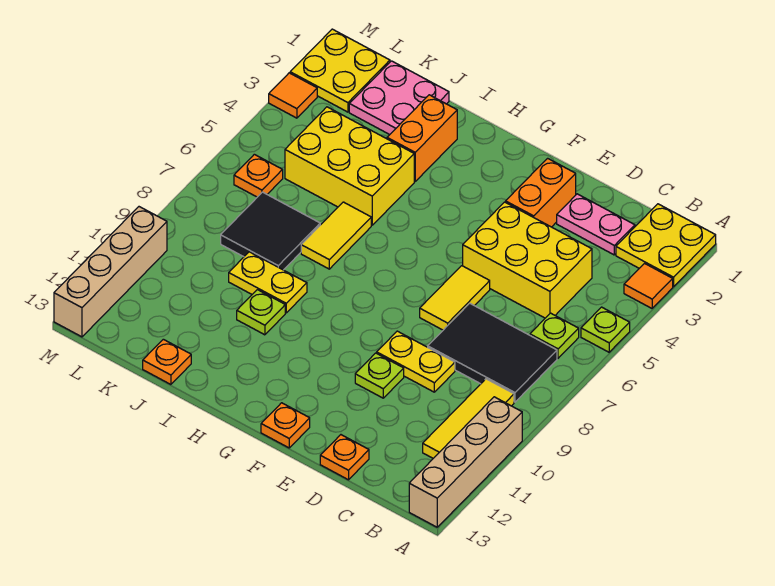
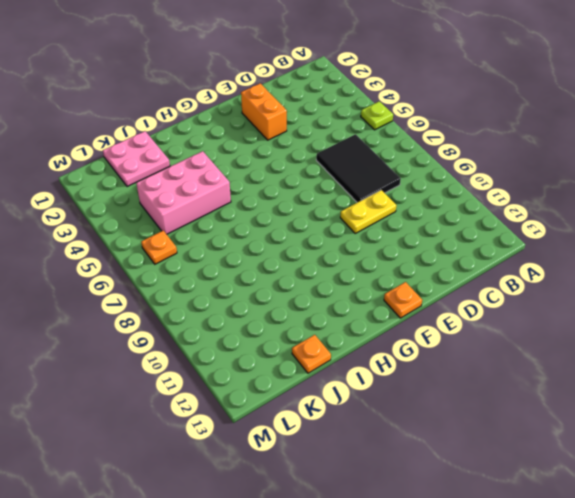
black tile C6:D8 level 1 -> black tile B7:D8 level 1
pink brick I4:K5 level 1 -> yellow brick I4:K5 level 1
none -> yellow plate A1:B2 level 1
none -> orange tile A3 level 1
none -> tan brick A10:A13 level 1

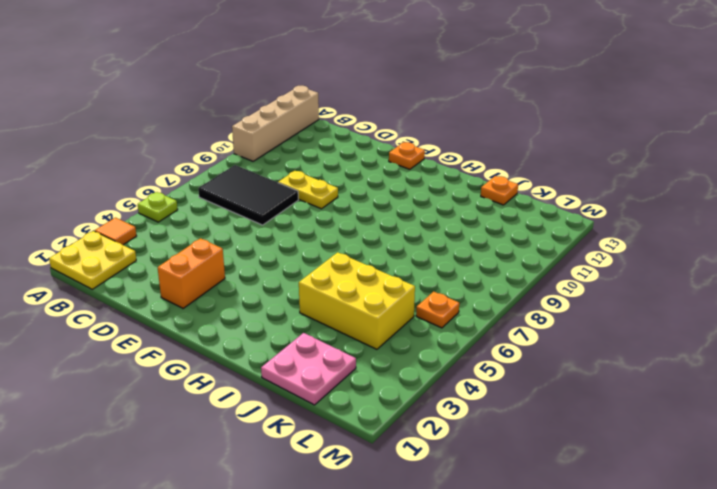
none -> lime plate B6 level 1
none -> yellow tile B9:B11 level 1
none -> pink plate C2:D2 level 1

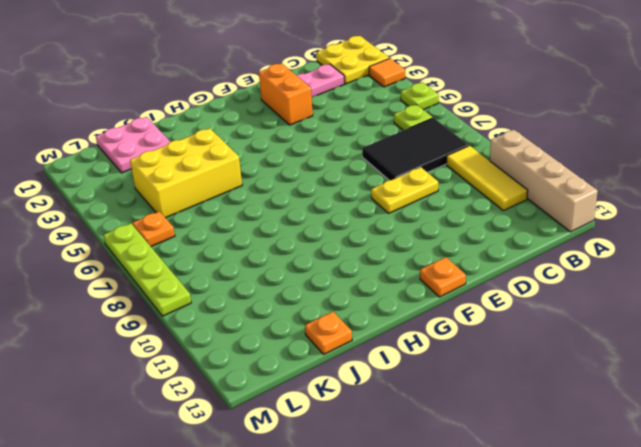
lime plate M6:M9 level 1 -> none
none -> yellow brick C4:E5 level 1
none -> orange plate D13 level 1
none -> yellow tile E6:E7 level 1

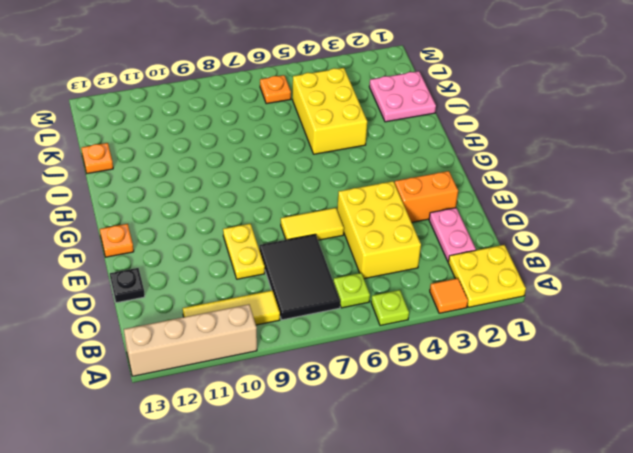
black plate D13 level 1 -> orange plate D13 level 1
none -> lime plate E10 level 1
none -> orange brick I2:I3 level 1
none -> yellow tile I6:I7 level 1

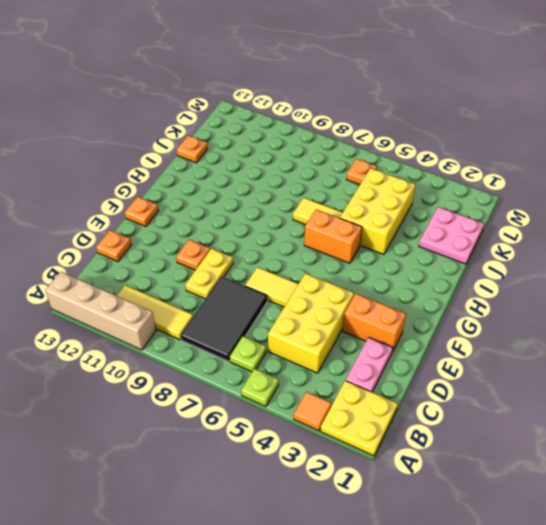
orange plate E10 level 1 -> lime plate E10 level 1
orange brick H5:H6 level 1 -> orange brick I2:I3 level 1
none -> yellow plate I9:J9 level 1
none -> lime plate I10 level 1
none -> black tile J7:K8 level 1

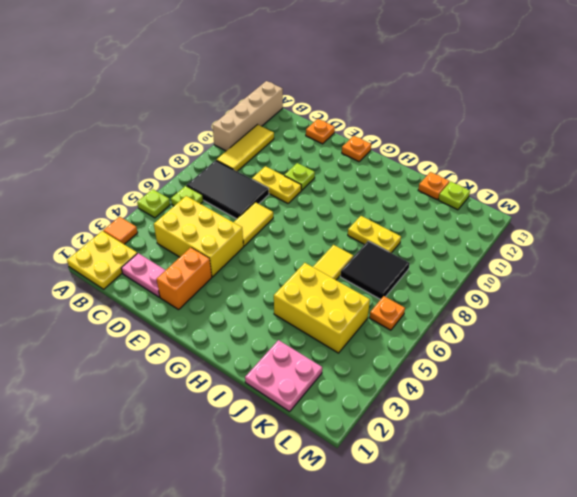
lime plate K13 level 1 -> lime plate I10 level 1
none -> orange brick I2:I3 level 1
none -> yellow plate L1:M2 level 1
none -> orange tile M3 level 1

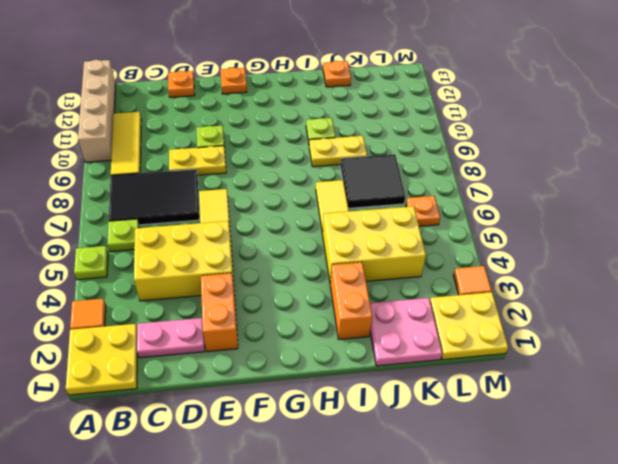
none -> tan brick M10:M13 level 1

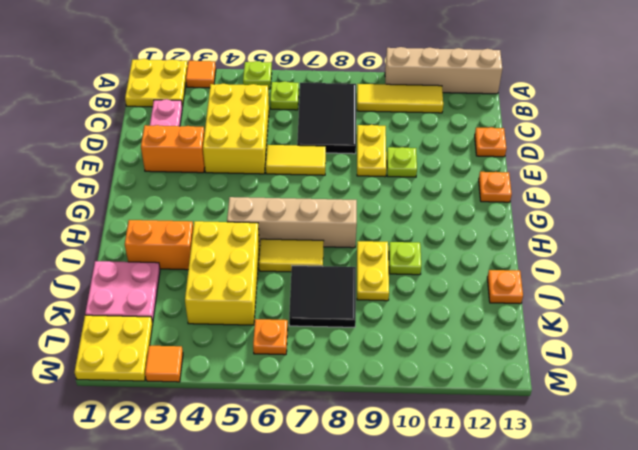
tan brick H5:H8 level 1 -> tan brick M10:M13 level 1

